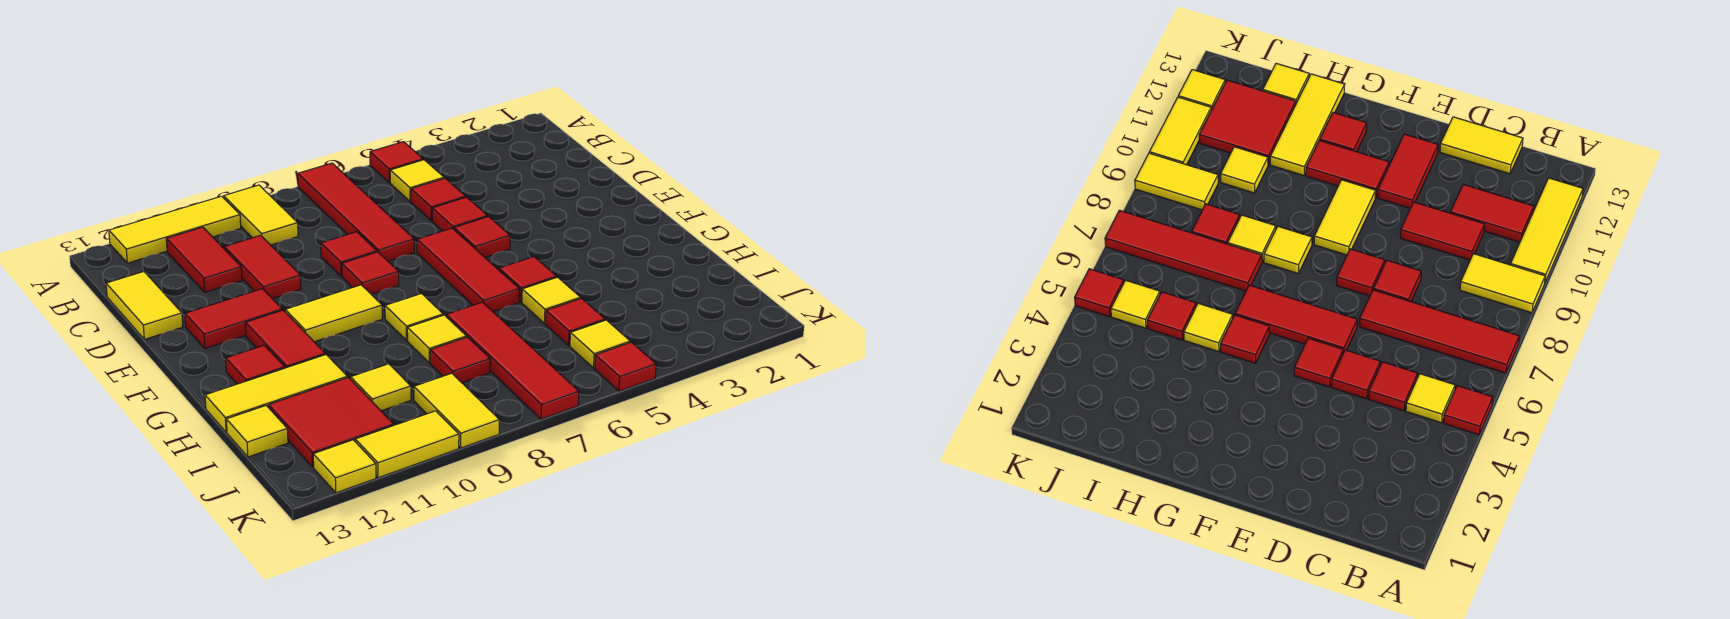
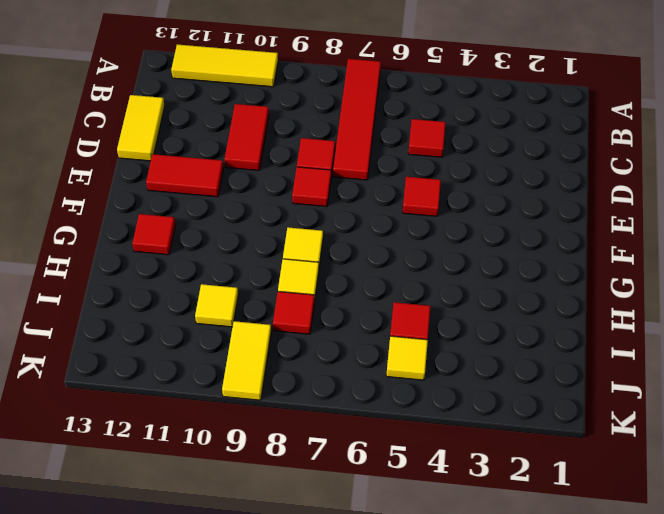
none -> red tile A5 level 1
none -> yellow tile A9:B9 level 1
none -> yellow tile B5 level 1
none -> red tile B11:C11 level 1

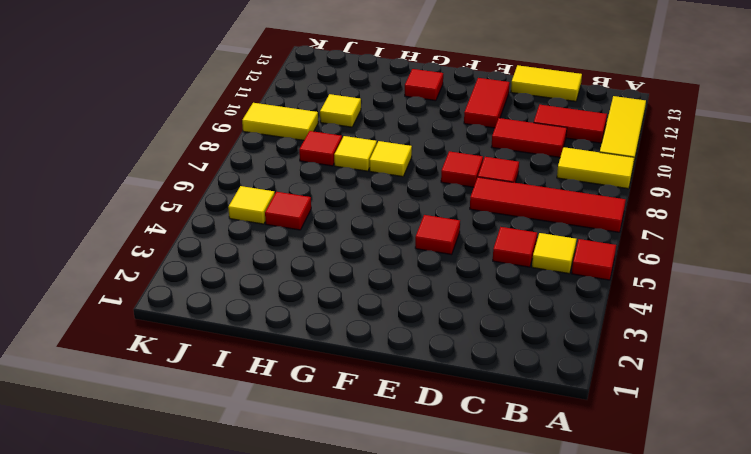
none -> red tile D5 level 1
none -> red tile E6:G6 level 1
none -> yellow tile F9:F10 level 1
none -> red tile F11:G11 level 1

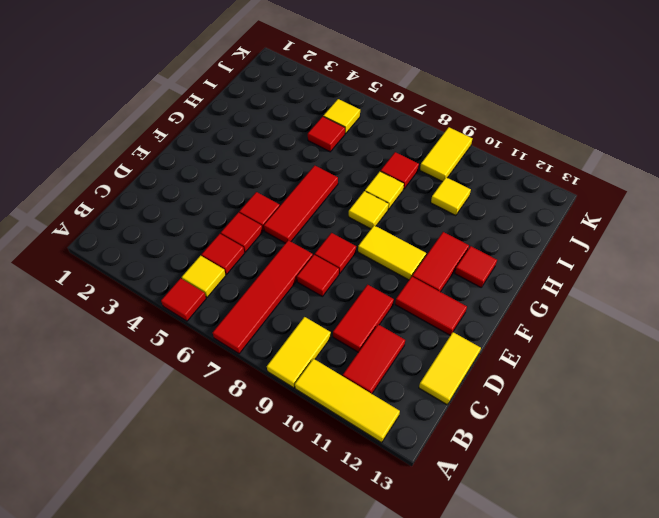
none -> red tile G5 level 1
none -> yellow tile H5 level 1
none -> red tile H7:K7 level 1
none -> yellow tile H11:H13 level 1

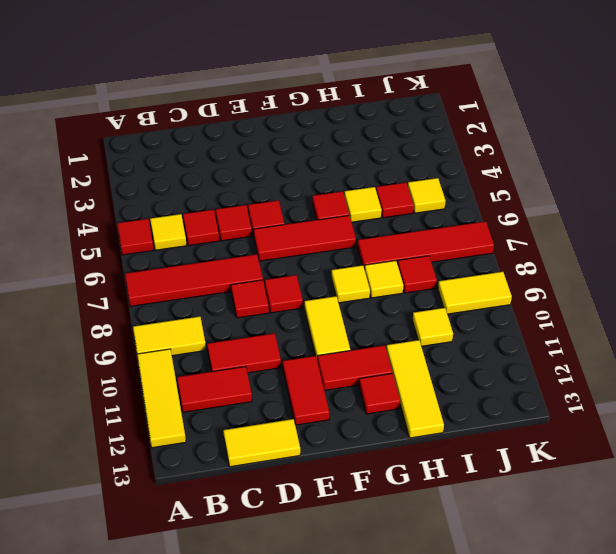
none -> red tile I11:J12 level 1
none -> yellow tile I13 level 1
none -> red tile K5 level 1
none -> yellow tile K10:K11 level 1

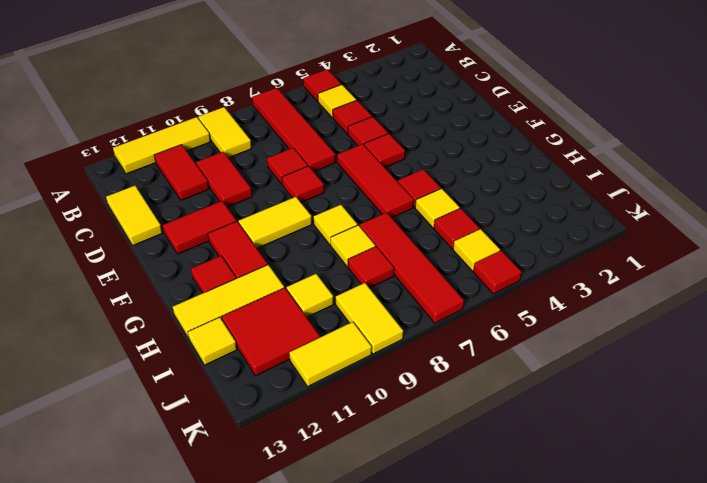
none -> yellow tile K12 level 1

